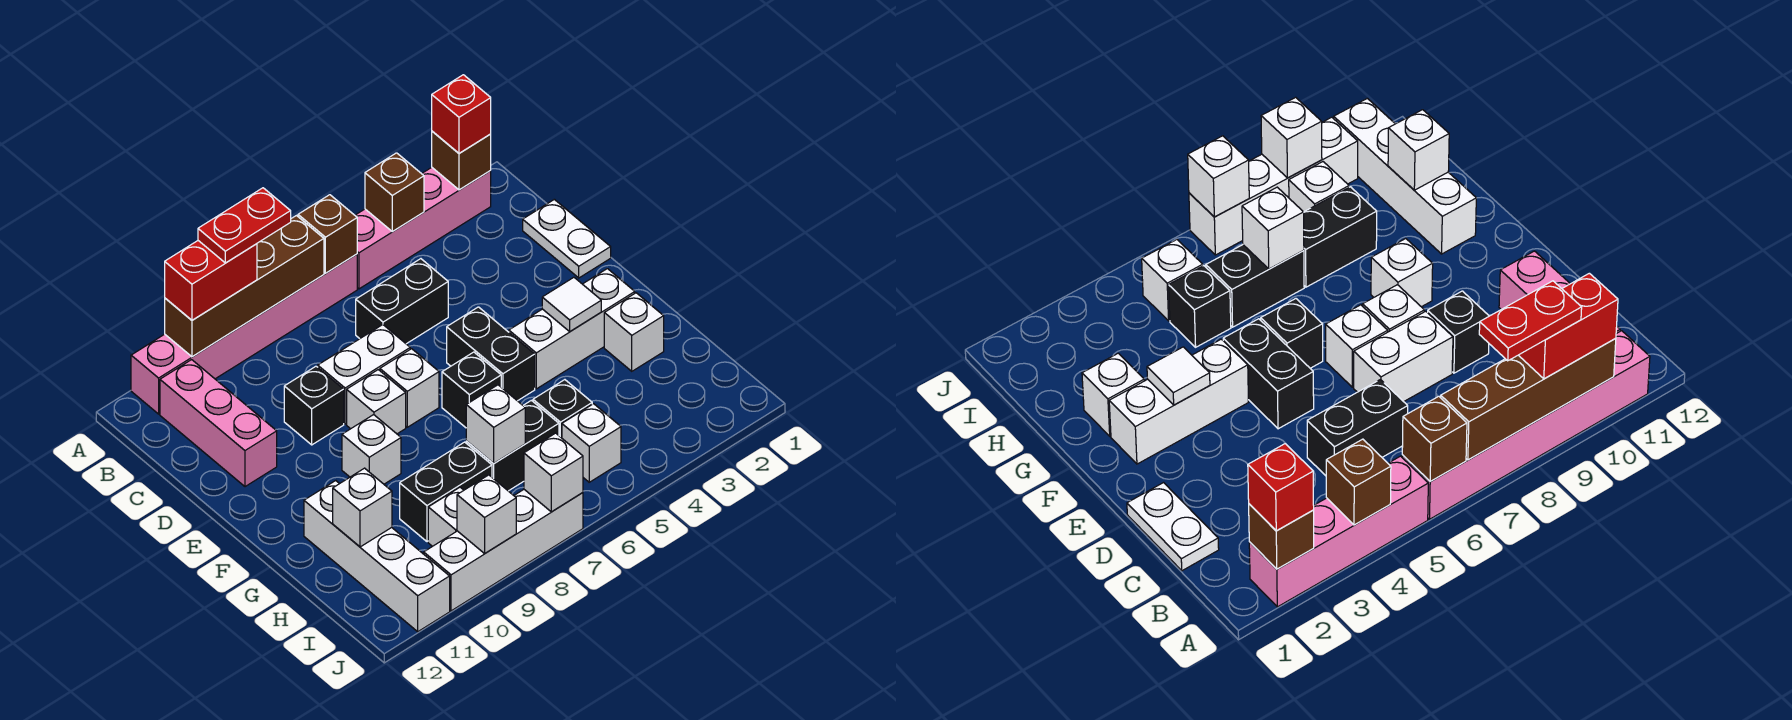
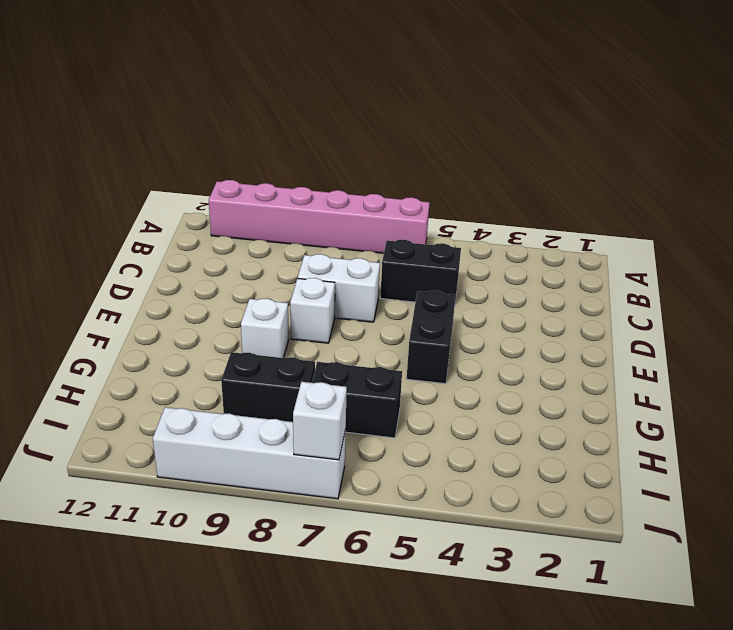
none -> pink brick A2:A5 level 1
none -> pink brick B11:D11 level 1
none -> white plate C1:D1 level 1
none -> black brick D9 level 1

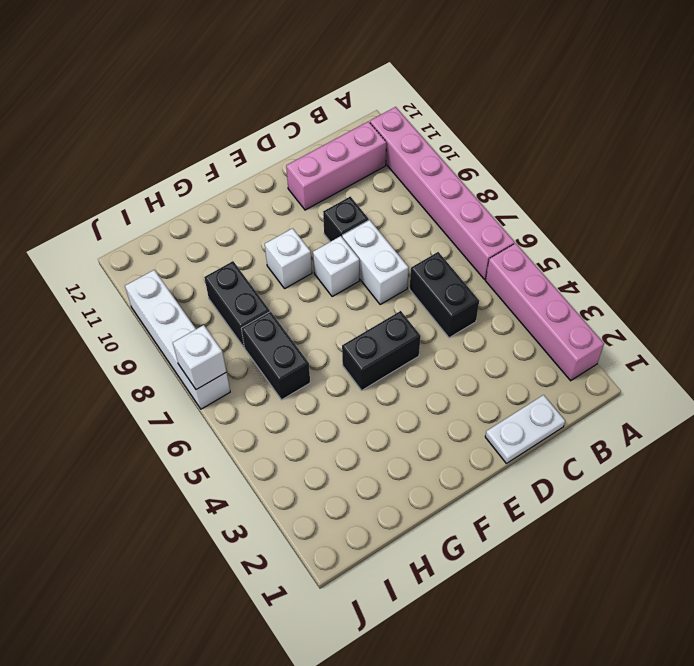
none -> white brick E7 level 1
none -> white brick F2:F4 level 1
none -> black brick F6 level 1
none -> white brick G2 level 1

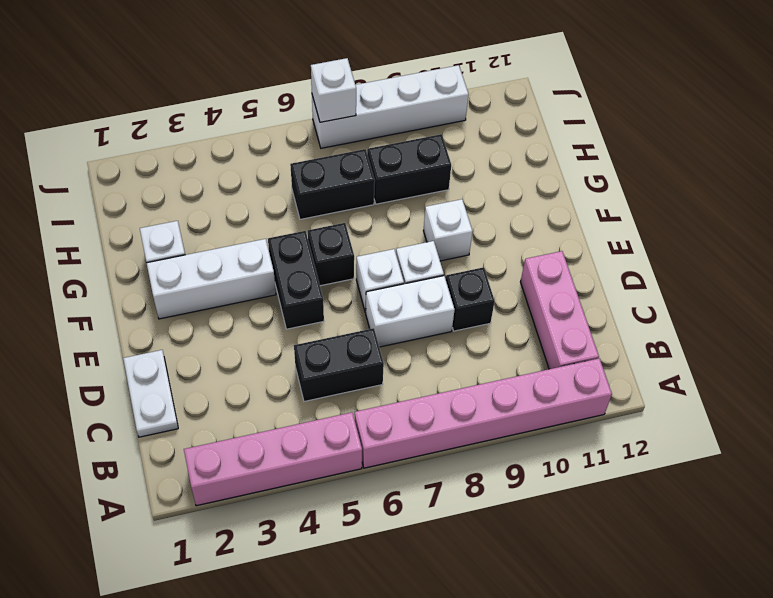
none -> white brick G11:J11 level 1
none -> black brick H5 level 1
none -> white brick I5 level 1
none -> white brick I9 level 1

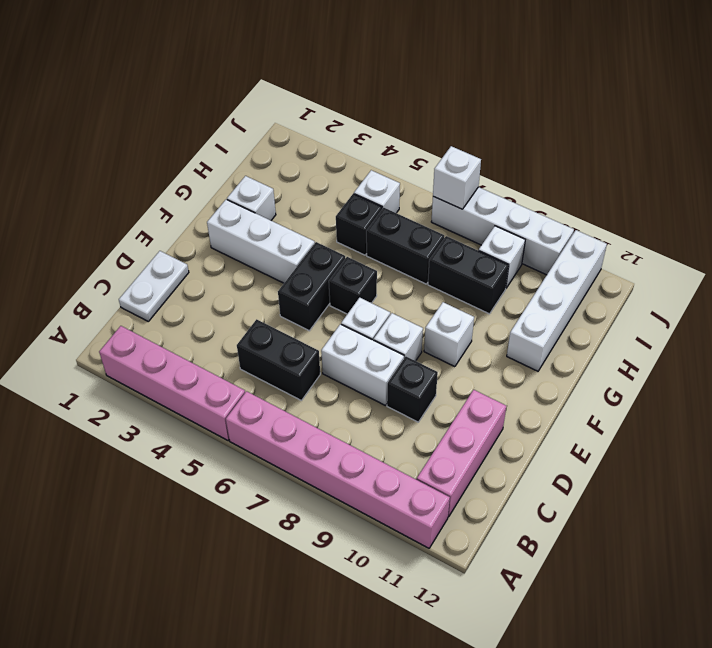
none -> brown brick A2 level 2
none -> brown brick A4 level 2
none -> brown brick A6 level 2
none -> brown brick A7:A10 level 2

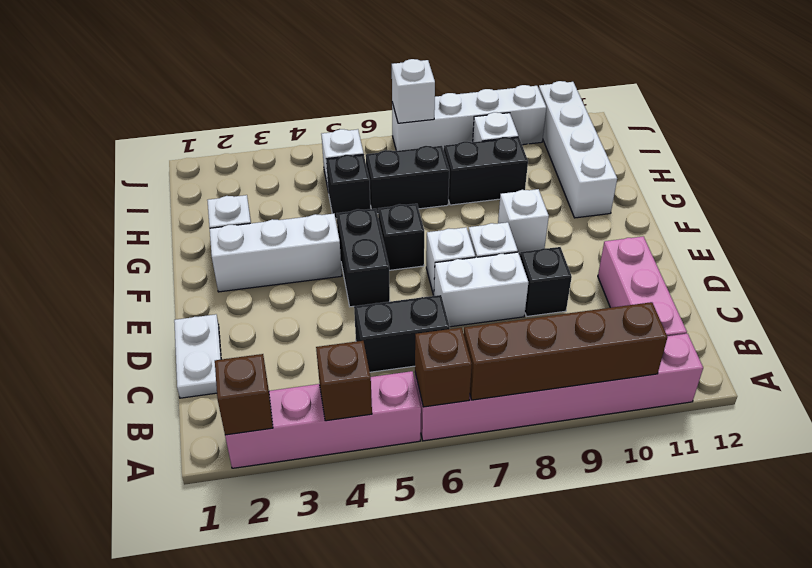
none -> white tile F3 level 2
none -> white brick H7 level 2
none -> white brick H11 level 2
none -> white brick J9 level 2

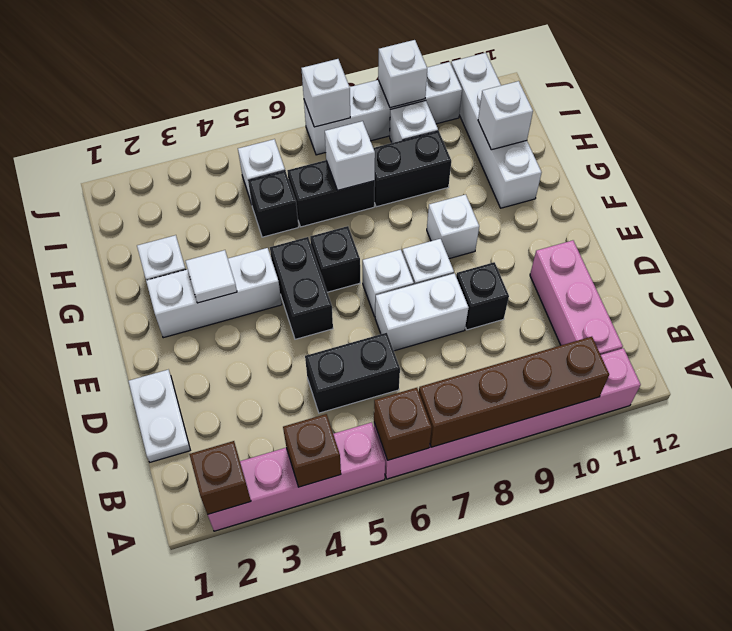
none -> red brick A2 level 3
none -> red brick A9:A10 level 3
none -> red plate A8:A9 level 4

